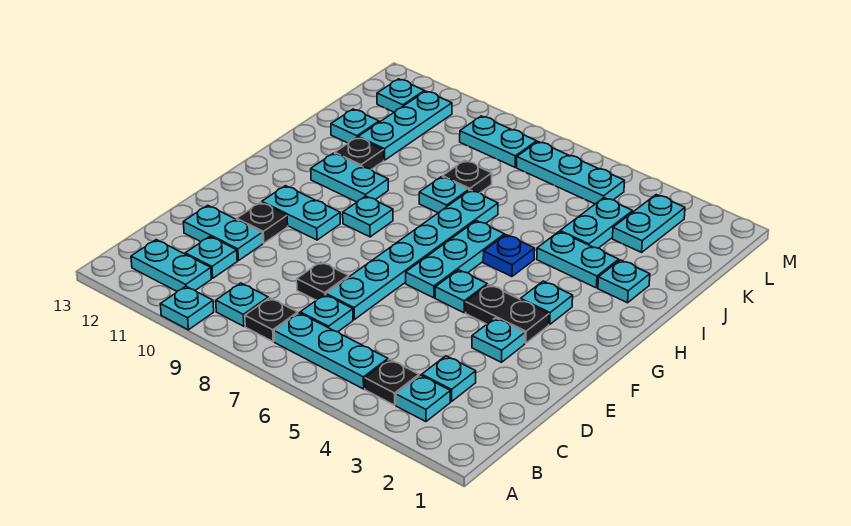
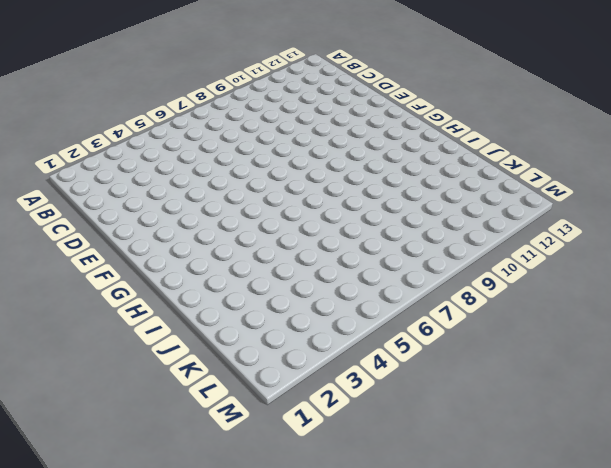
none -> cyan plate A10 level 1
none -> cyan plate B3 level 1
none -> black plate B4 level 1
none -> cyan plate B5:B7 level 1

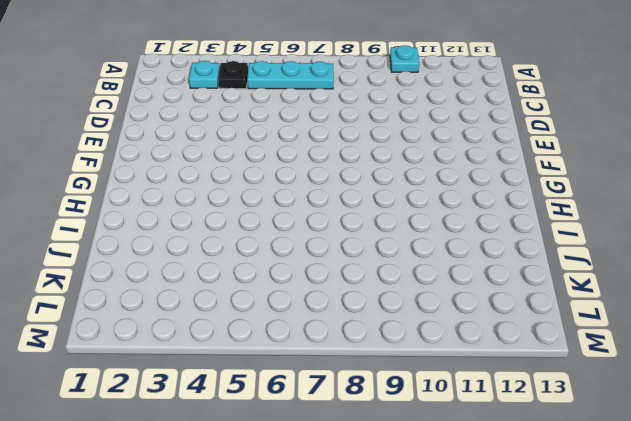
none -> black plate B8 level 1
none -> cyan plate B9 level 1
none -> cyan plate B11:B12 level 1
none -> cyan plate C3 level 1

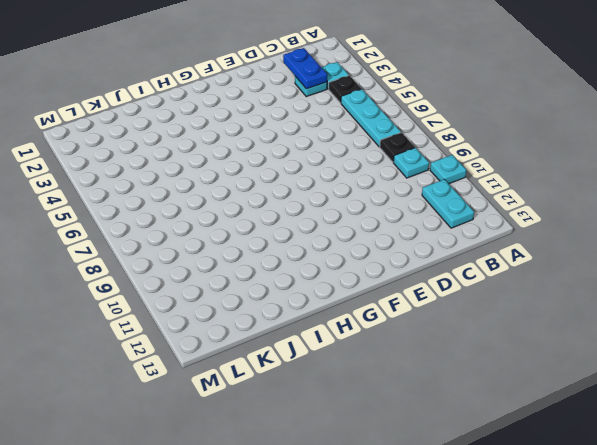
blue plate C2:C3 level 2 -> none
none -> cyan plate C7 level 1
none -> cyan plate C11 level 1
none -> cyan plate D7:I7 level 1
none -> black plate D8 level 1

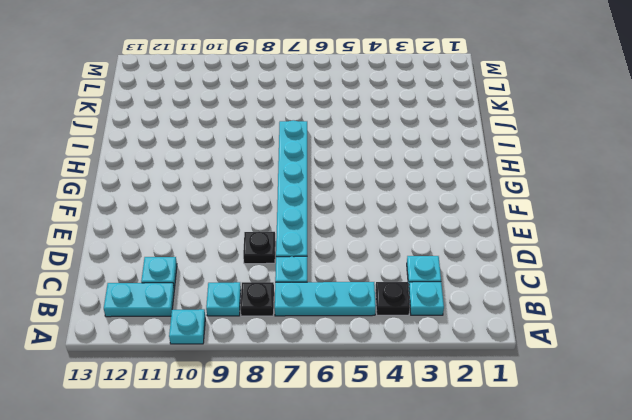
none -> cyan plate D11:D12 level 1
none -> cyan plate E3 level 1
none -> black plate E11 level 1
none -> black plate F3:F4 level 1

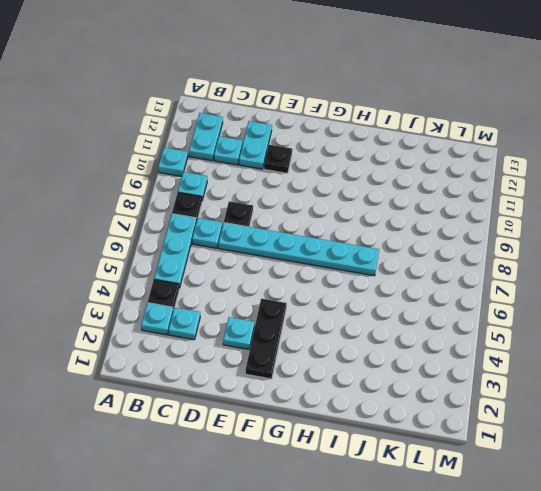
black plate F2:F4 level 1 -> black plate F3:F4 level 1
none -> cyan plate F5 level 1
none -> cyan plate F6:H6 level 1
none -> cyan plate F10:F11 level 1
none -> cyan plate G3 level 1

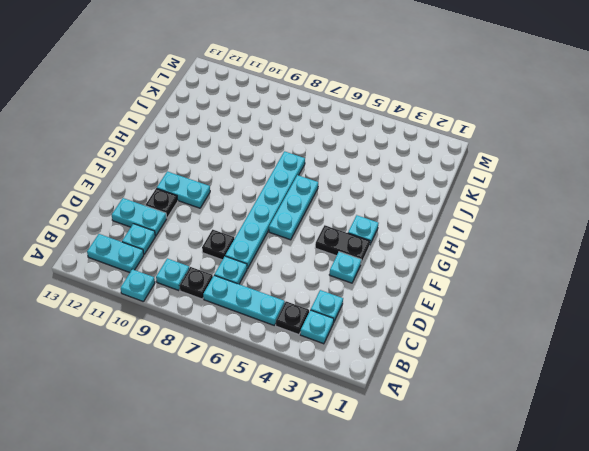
none -> cyan plate F5 level 1
none -> cyan plate G9 level 1
none -> blue plate H5 level 1
none -> cyan plate H10:H11 level 1

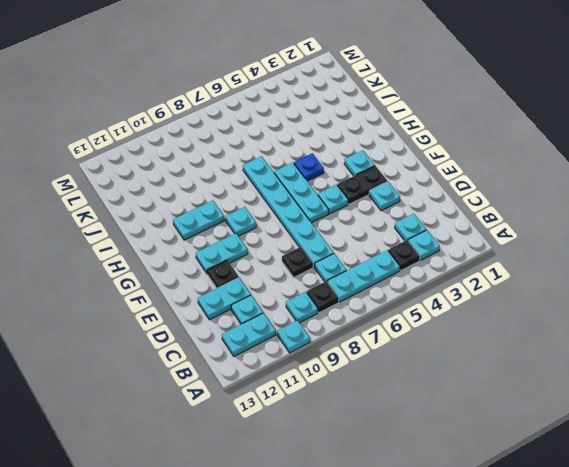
none -> cyan plate I2 level 1
none -> cyan plate I3:I4 level 1
none -> cyan plate I8 level 1
none -> black plate I11 level 1

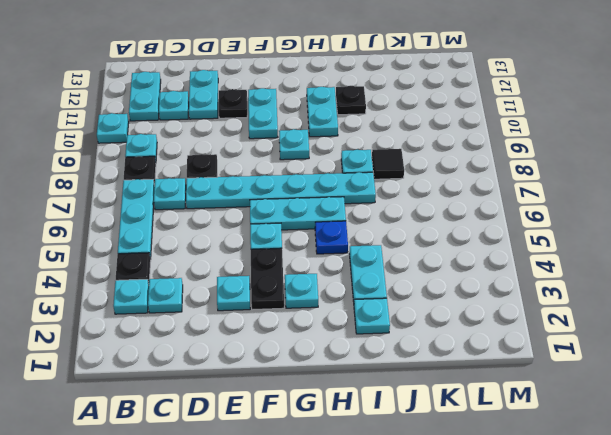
black tile J8 level 1 -> black plate J8 level 1
none -> cyan plate J4:K4 level 1
none -> cyan plate J11:L11 level 1
none -> cyan plate J12 level 1
none -> cyan plate K3:L3 level 1

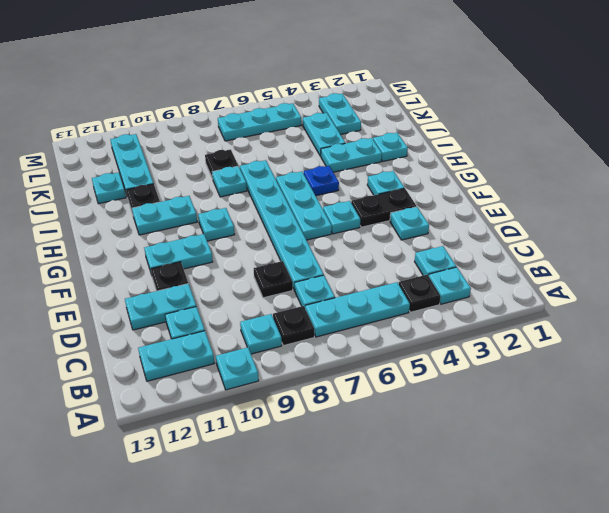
none -> cyan plate L8:L9 level 1
none -> cyan plate L12 level 1

